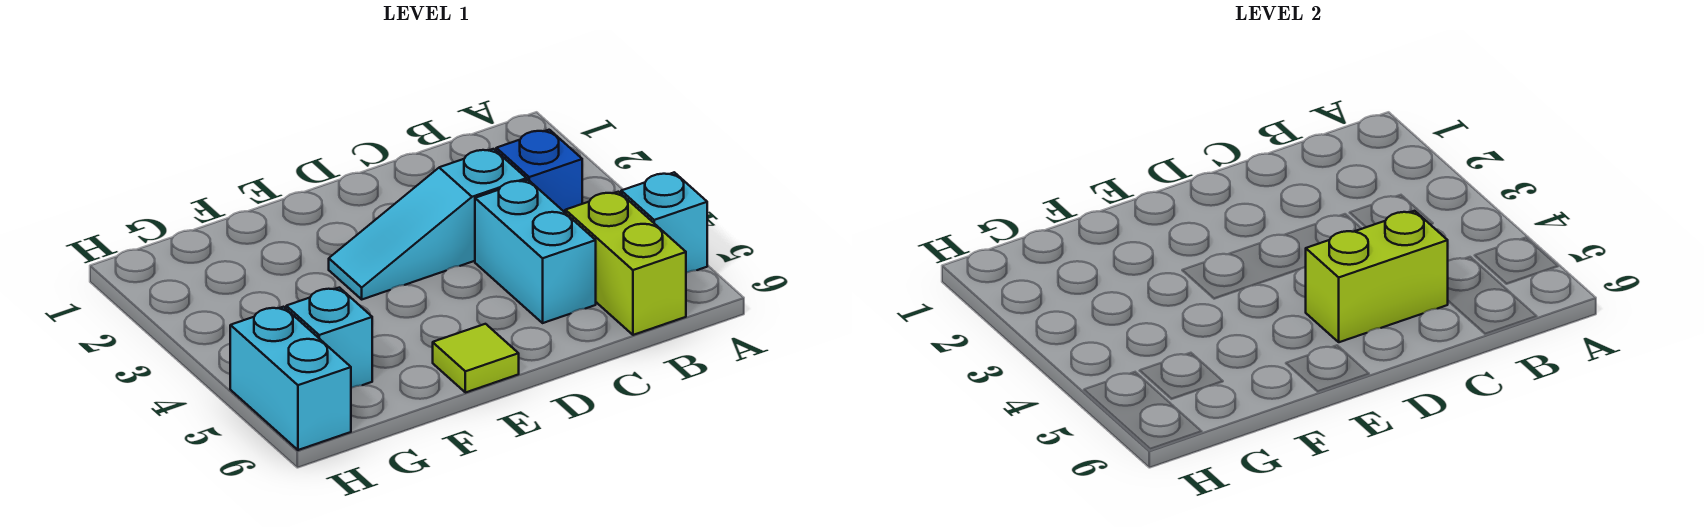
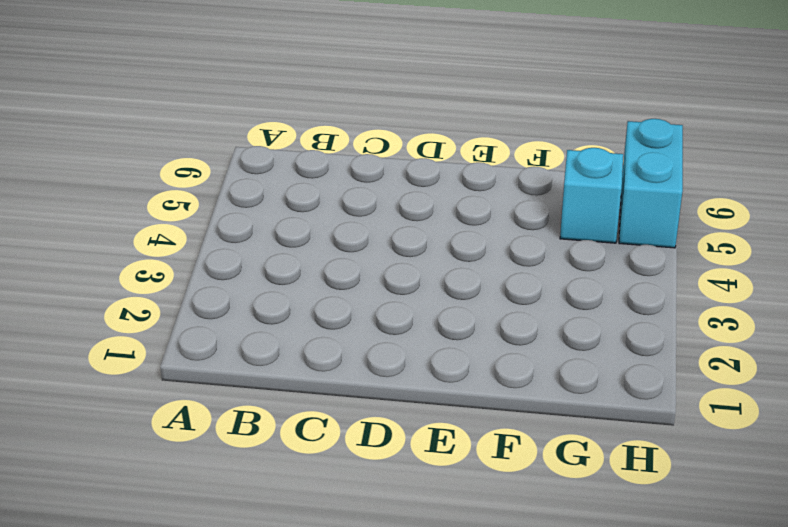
none -> cyan brick A5 level 1
none -> blue brick B3 level 1

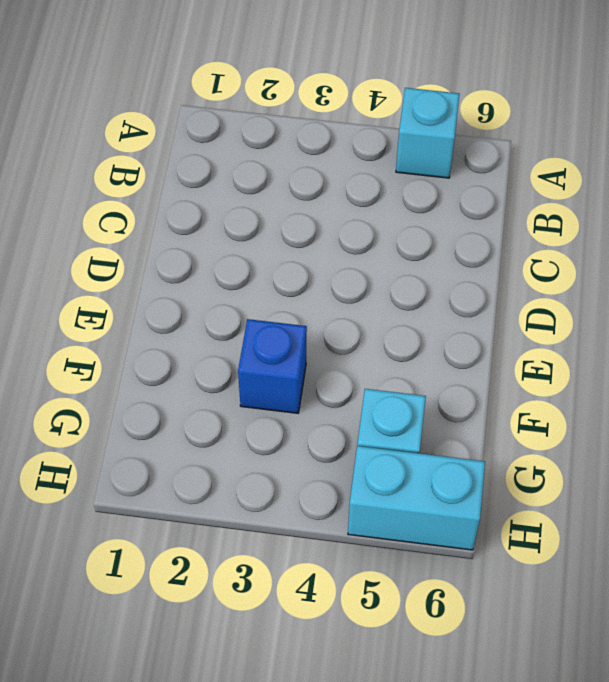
blue brick F3 level 1 -> blue brick B3 level 1
none -> lime brick B5:B6 level 1
none -> cyan slope C3:E3 level 1 top C

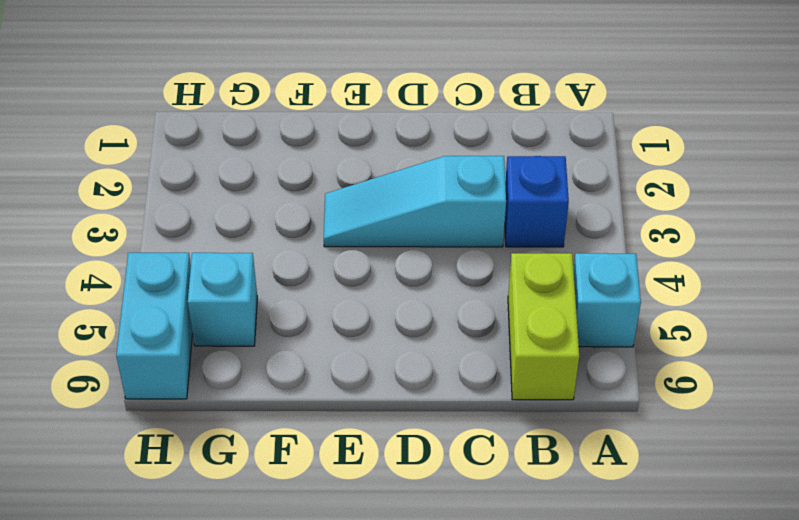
none -> cyan brick C4:C5 level 1
none -> lime tile E6 level 1

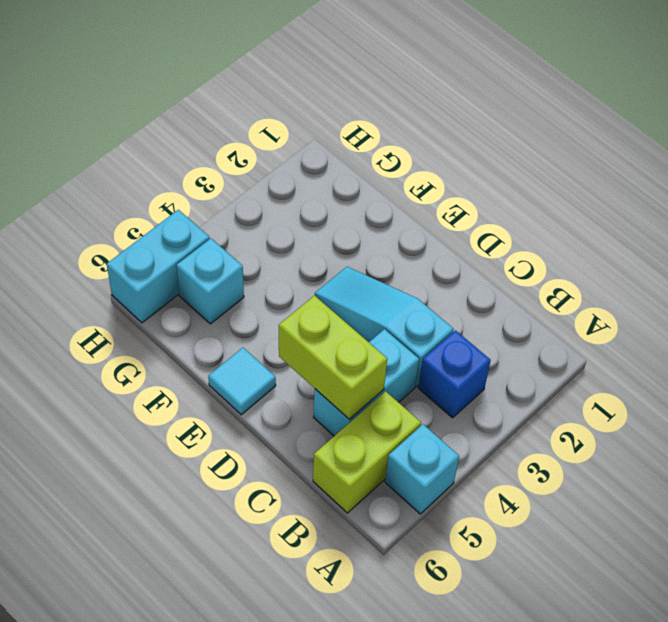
cyan tile E6 level 1 -> lime tile E6 level 1

